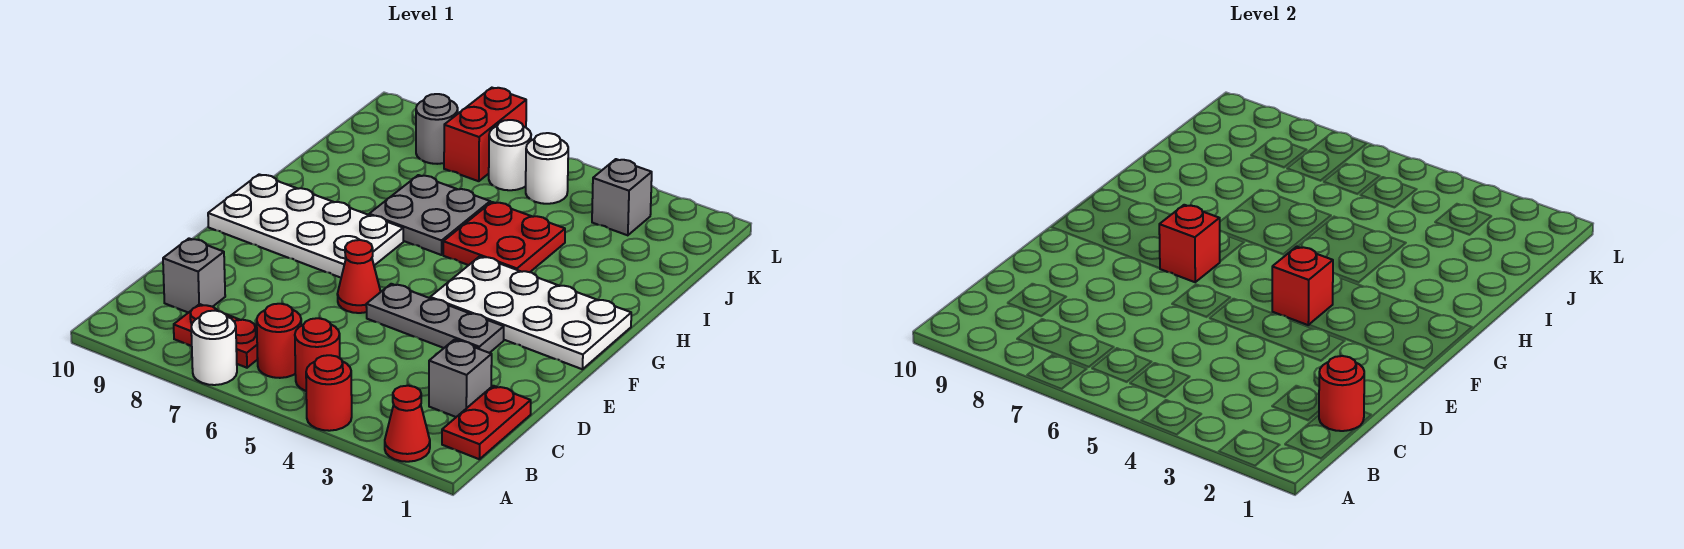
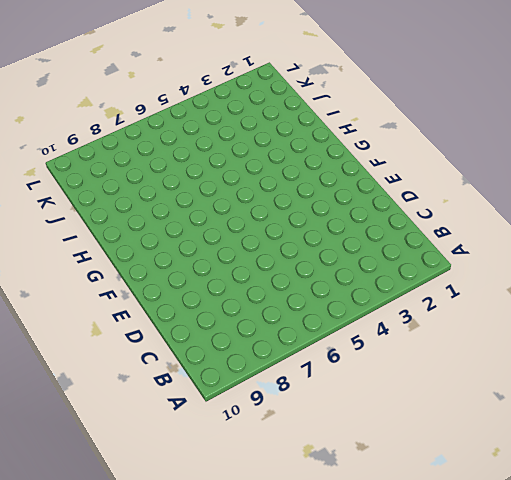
none -> red cone A2 level 1
none -> red round brick A4 level 1
none -> white round brick A7 level 1

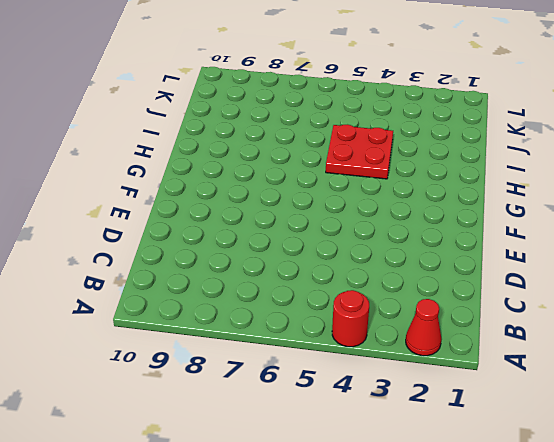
none -> white round brick A7 level 1
none -> red plate B1:C1 level 1
none -> red round brick B5 level 1

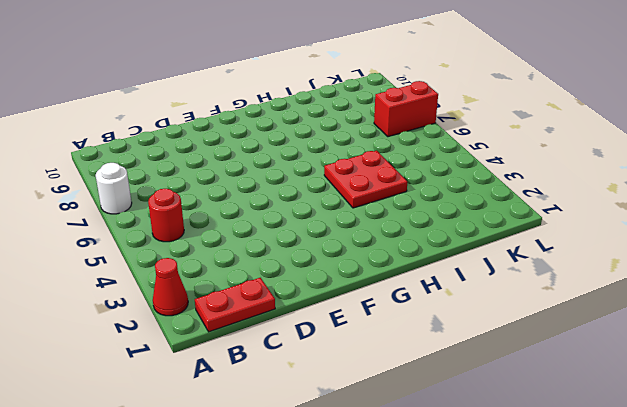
none -> red round brick A4 level 1
none -> red round brick B6 level 1
none -> red plate B7:B8 level 1

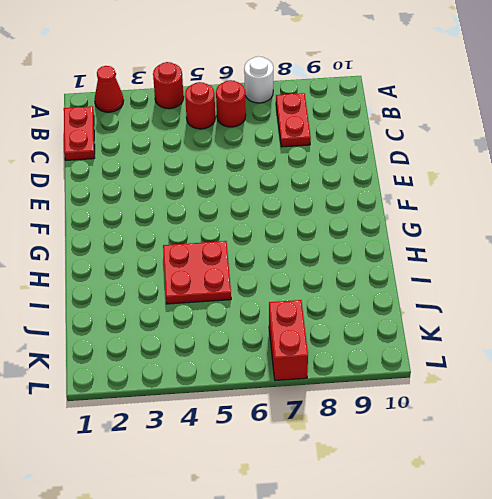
red plate B8:C8 level 1 -> red plate B7:B8 level 1
none -> grey brick C2 level 1
none -> grey brick C9 level 1
none -> grey plate E3:E5 level 1

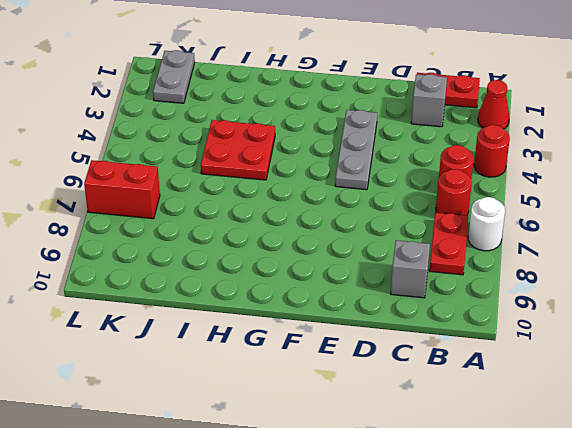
grey plate K1:K2 level 1 -> none
none -> red cone E6 level 1
none -> white plate F1:G4 level 1
none -> white plate F7:G10 level 1

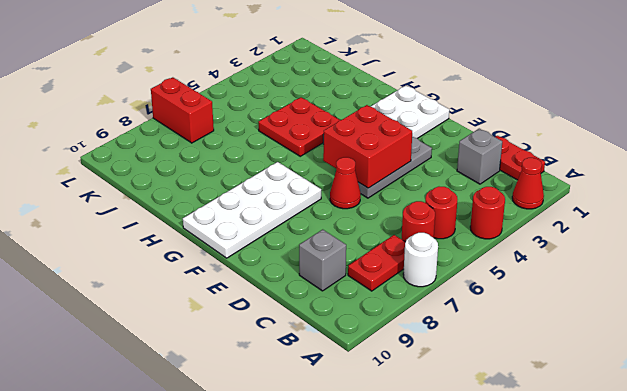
red brick E4:F5 level 2 -> red brick F4 level 2
none -> grey plate H6:I7 level 1
none -> grey brick K3 level 1
none -> white round brick K5 level 1

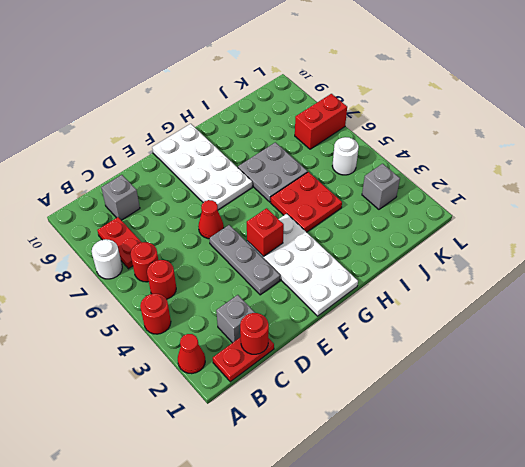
none -> white round brick K6 level 1
none -> grey round brick K8 level 1
none -> red brick F7 level 2

